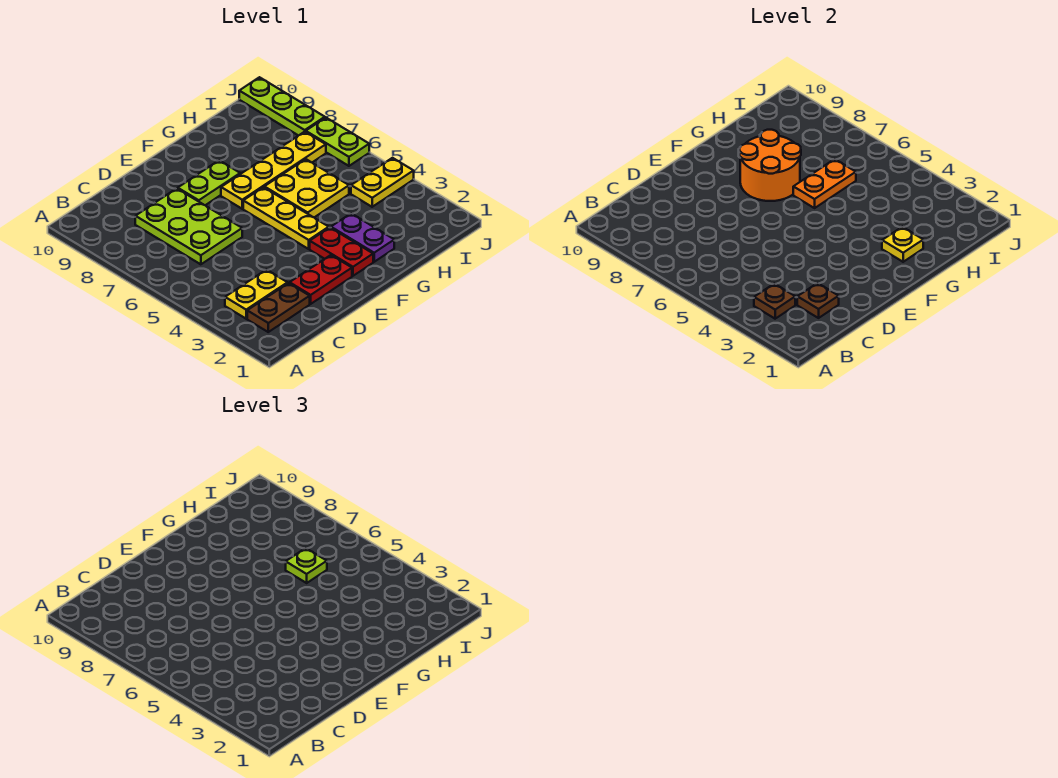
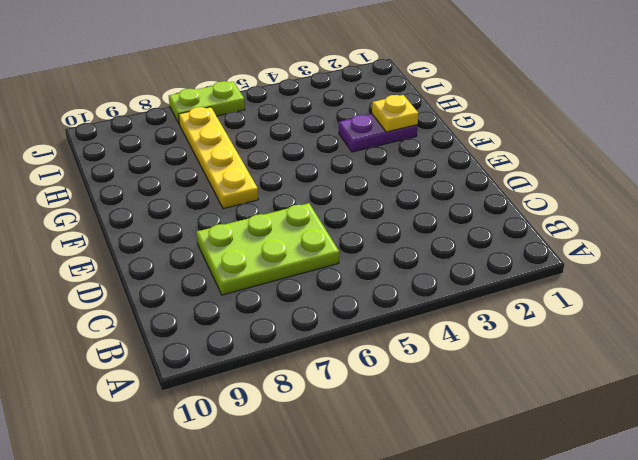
none -> brown plate B2:C2 level 1
none -> yellow plate B3:C3 level 1
none -> red plate D2:E2 level 1

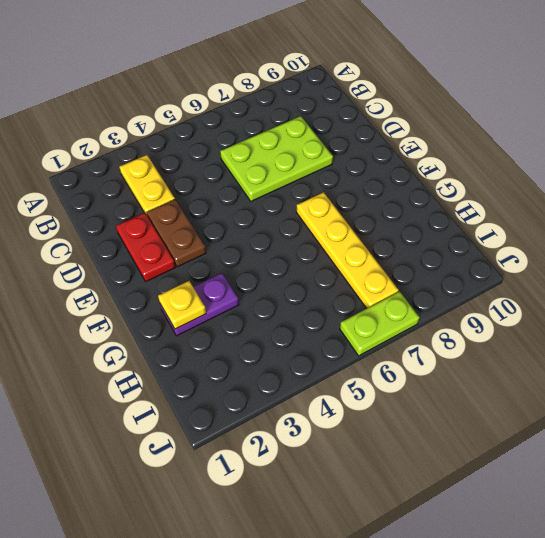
brown plate D3:E3 level 1 -> brown plate B2:C2 level 1
none -> lime plate E8:F8 level 1
none -> red plate F2:F3 level 1
none -> yellow plate F4:F6 level 1

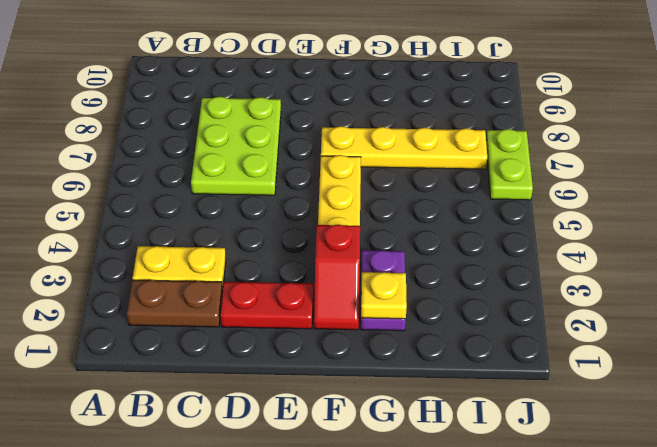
red slope F2:F3 level 1 top 3 -> red plate F2:F3 level 1
none -> lime plate E8:F8 level 1
none -> yellow plate G5:H6 level 1
none -> yellow plate I4:J4 level 1

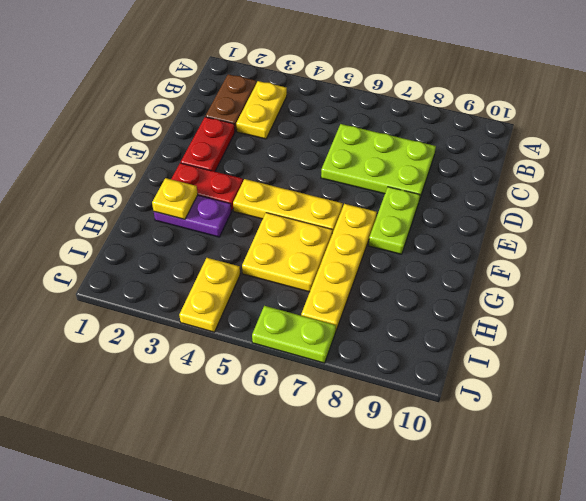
none -> lime plate J8:J10 level 1
none -> brown plate B3 level 2
none -> brown plate C2 level 2

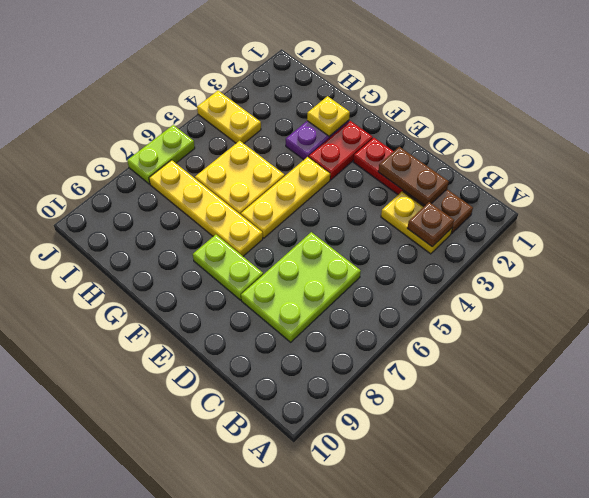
brown plate C2:D2 level 2 -> brown plate C2 level 2
none -> lime plate J8:J10 level 1
none -> orange round brick F7:G8 level 2
none -> orange plate G6:H6 level 2

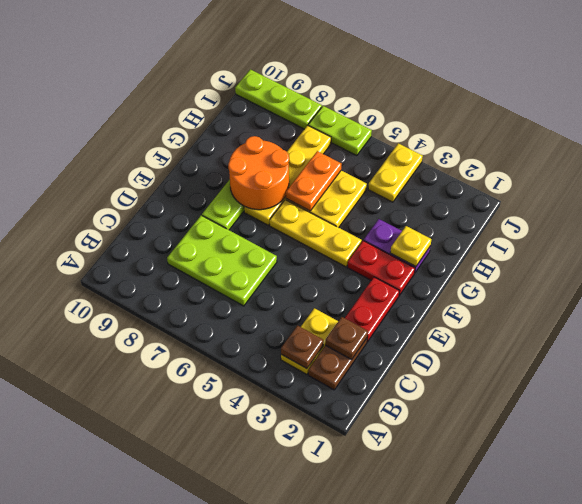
none -> lime plate H6 level 3

